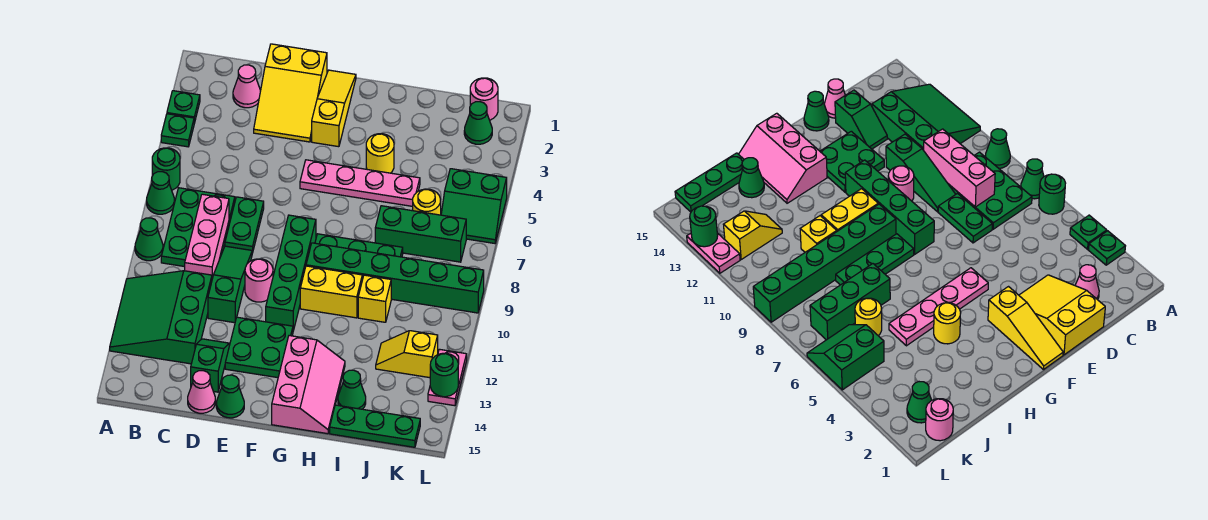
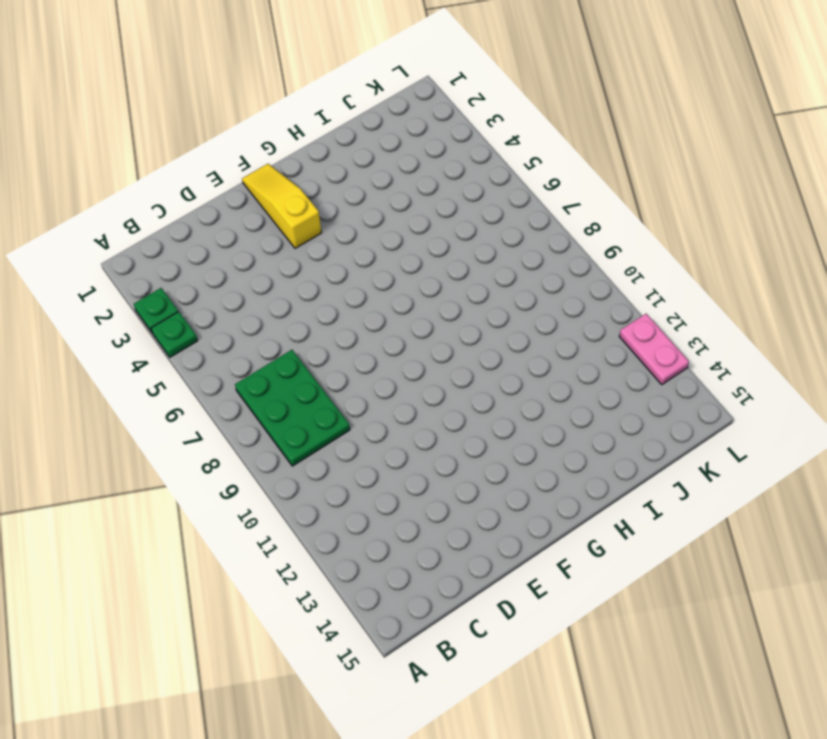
none -> green round brick A6 level 1
none -> green cone A7 level 1
none -> green cone A9 level 1
none -> green slope A11:C13 level 1 top C

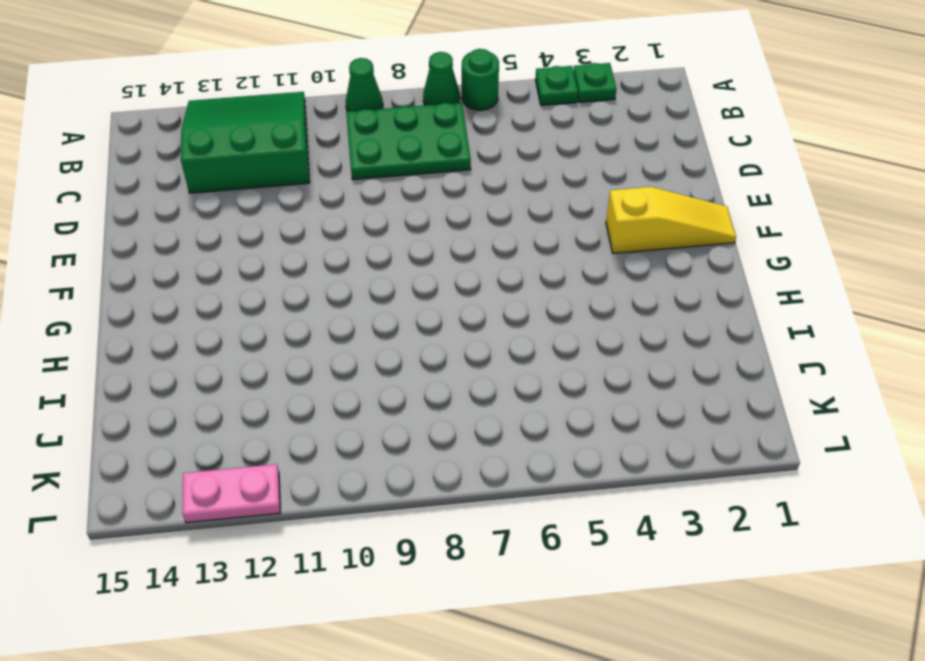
none -> pink cone C2 level 1
none -> yellow slope D1:E3 level 1 top 1
none -> green plate D7:D8 level 1
none -> green slope D9:D11 level 1 top 11

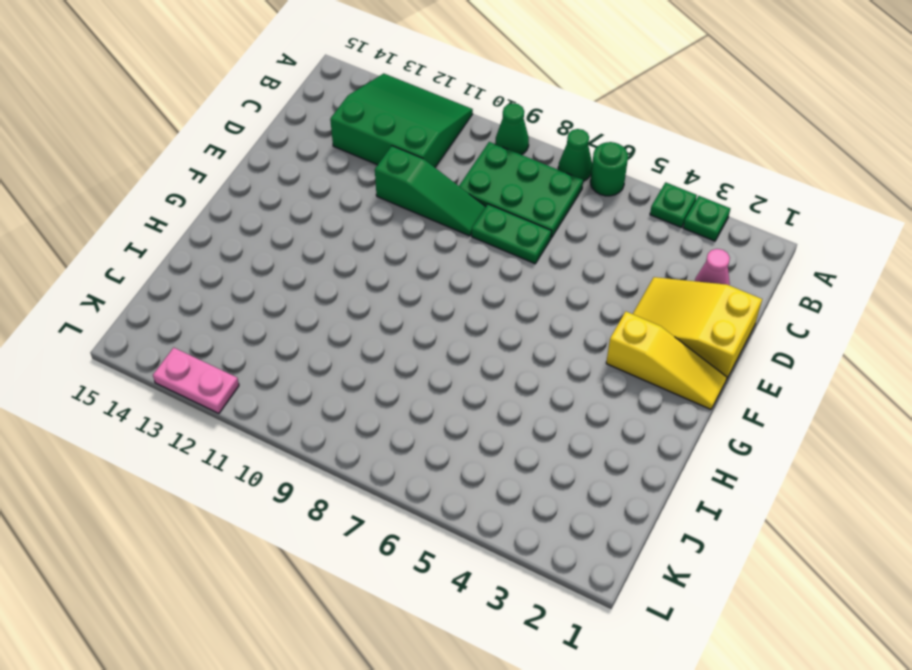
none -> green slope D13:D14 level 1 top 14
none -> pink cone D15 level 1
none -> pink round brick E10 level 1
none -> green plate E12:F13 level 1

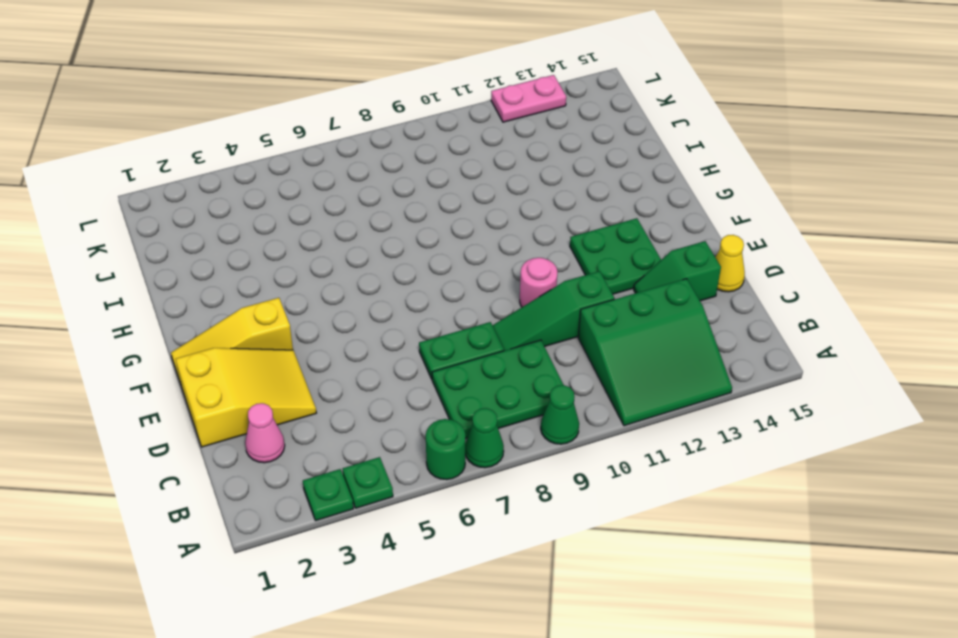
yellow cone D15 level 1 -> pink cone D15 level 1
none -> green cone E15 level 1
none -> pink plate F5:I5 level 1
none -> green brick F8:F11 level 1
none -> green plate G8:I8 level 1

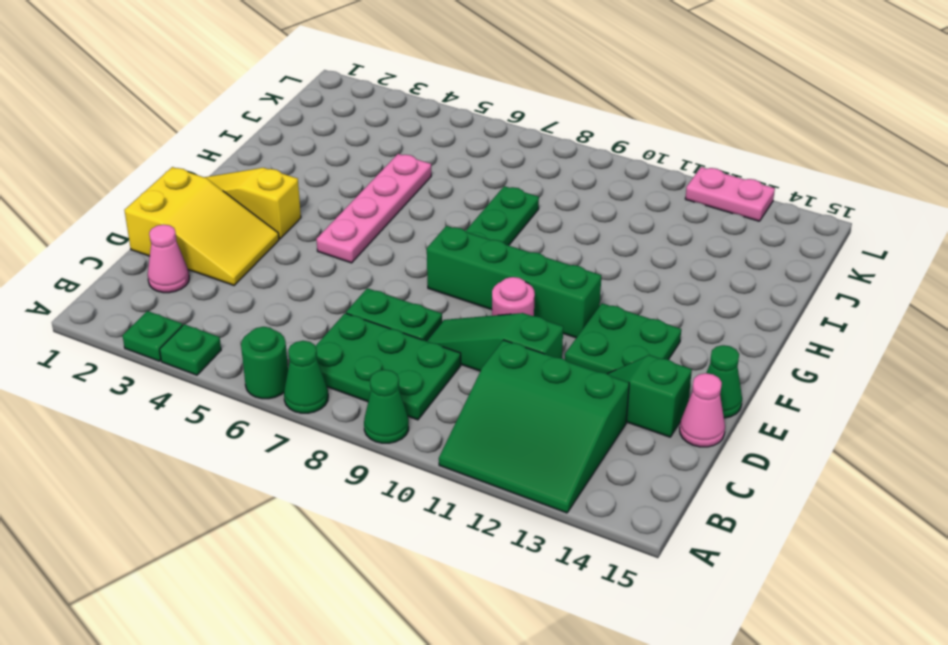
none -> green brick G9:L9 level 1
none -> yellow brick G10:H10 level 1
none -> pink slope G13:H15 level 1 top G
none -> yellow round brick H4 level 1

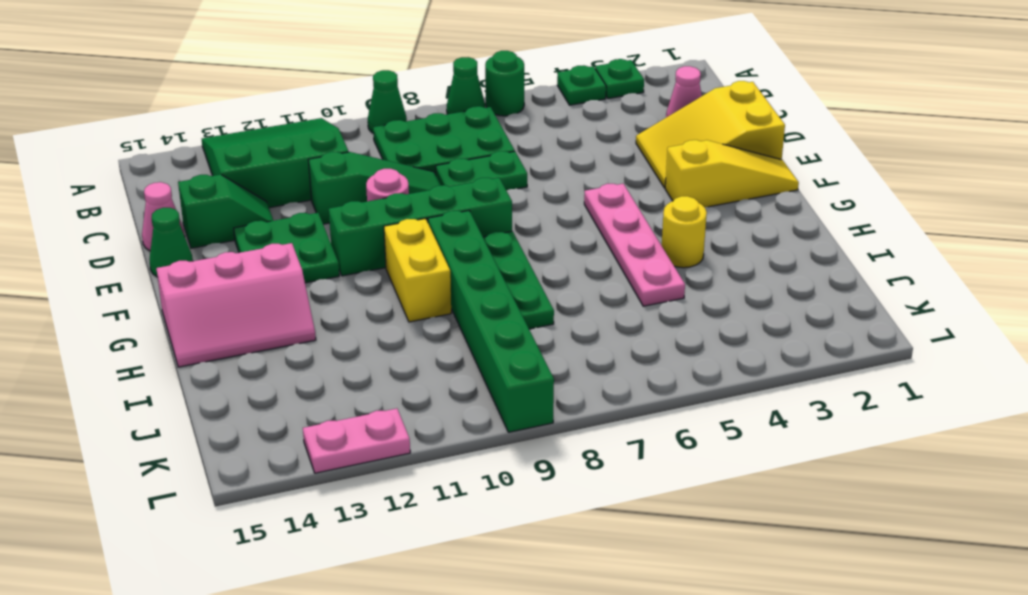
none -> green brick I7:K7 level 1
none -> yellow brick I10 level 1
none -> green cone I14 level 1
none -> green plate I15:K15 level 1

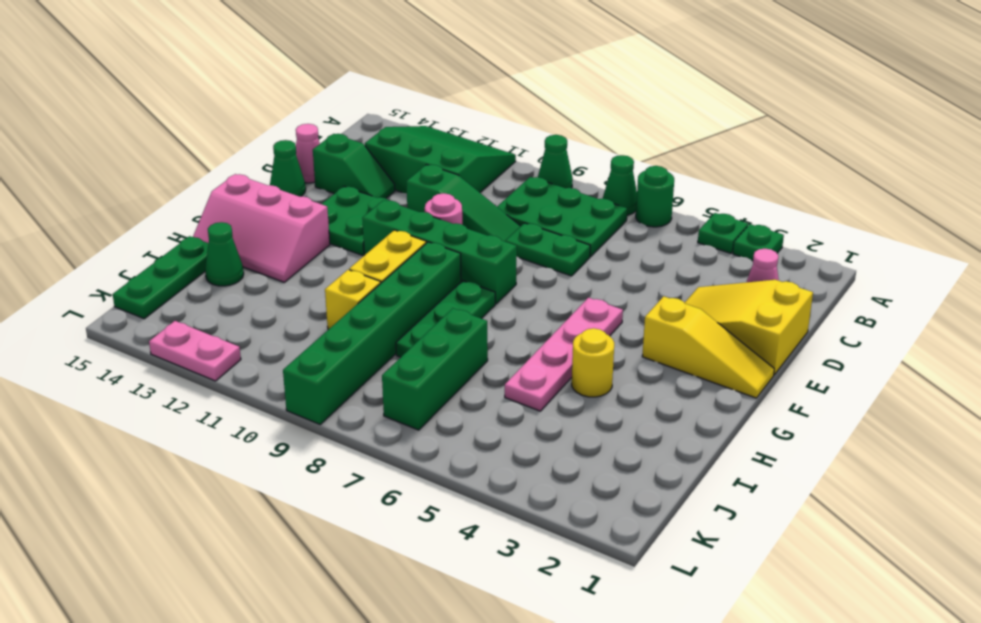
none -> yellow round brick J6 level 1
none -> yellow slope J12:K12 level 1 top K
none -> pink round brick K1 level 1
none -> green cone K2 level 1

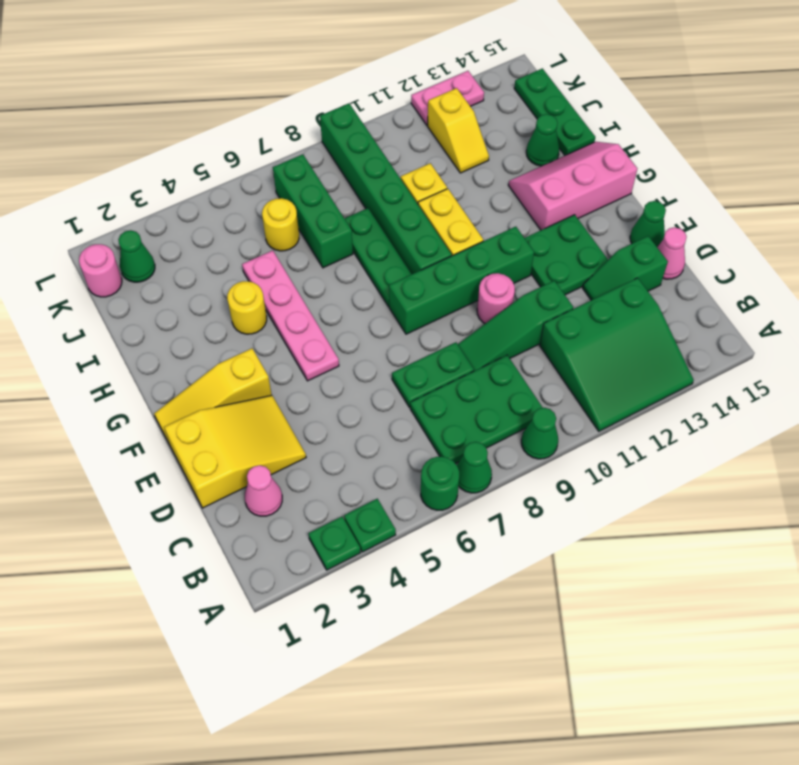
none -> green slope K5:L6 level 1 top 5
none -> pink brick C8:C10 level 2
none -> green round brick L13 level 2

